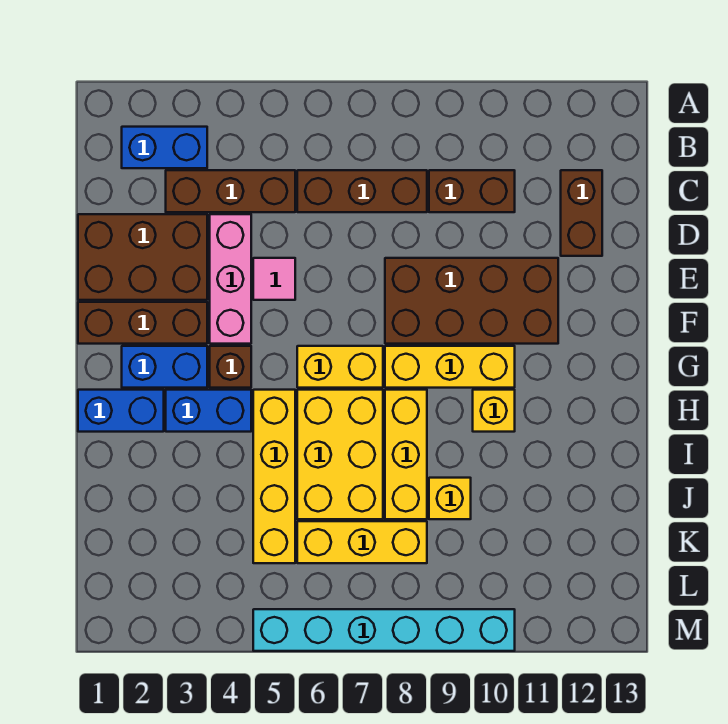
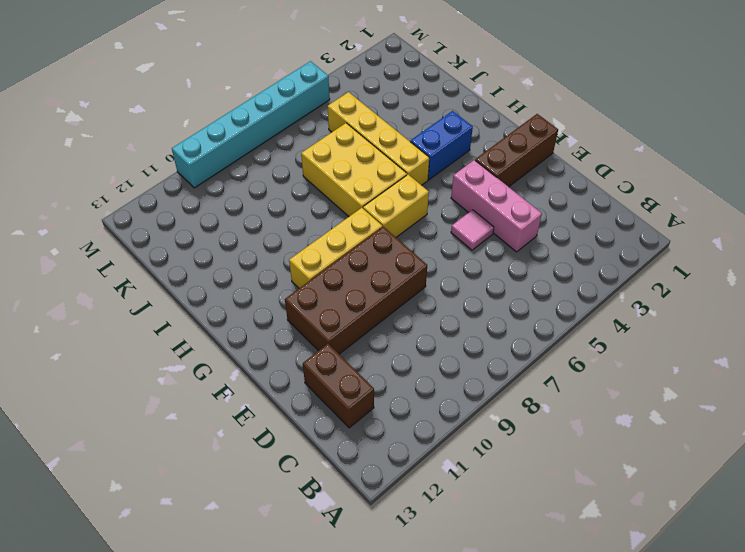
none -> blue brick B2:B3 level 1
none -> brown brick C3:C5 level 1
none -> brown brick C6:C8 level 1

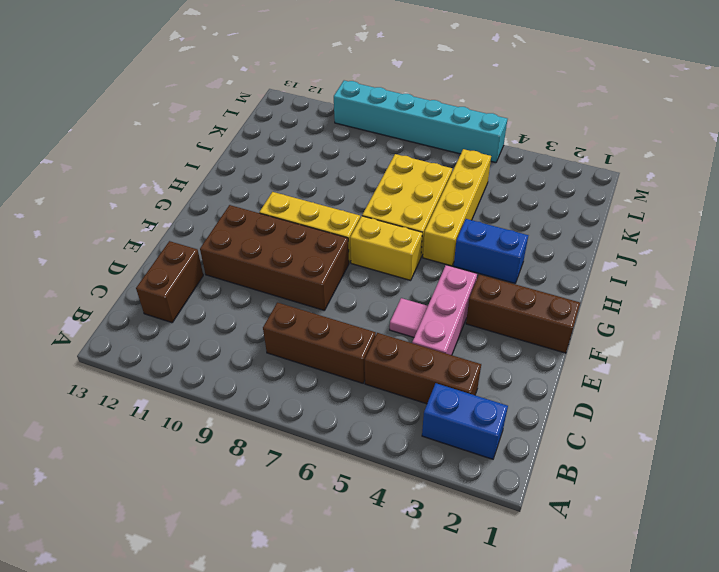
none -> brown brick C9:C10 level 1
none -> brown brick D1:E3 level 1
none -> blue brick G2:G3 level 1

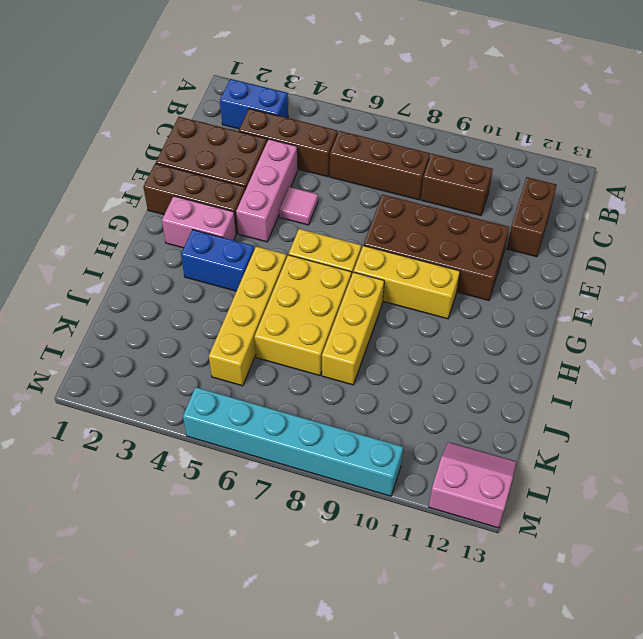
pink brick G2:G3 level 1 -> blue brick G2:G3 level 1
pink slope L12:M13 level 1 top M -> none
none -> brown brick G4 level 1
none -> blue brick H1:H2 level 1
none -> yellow brick H10 level 1

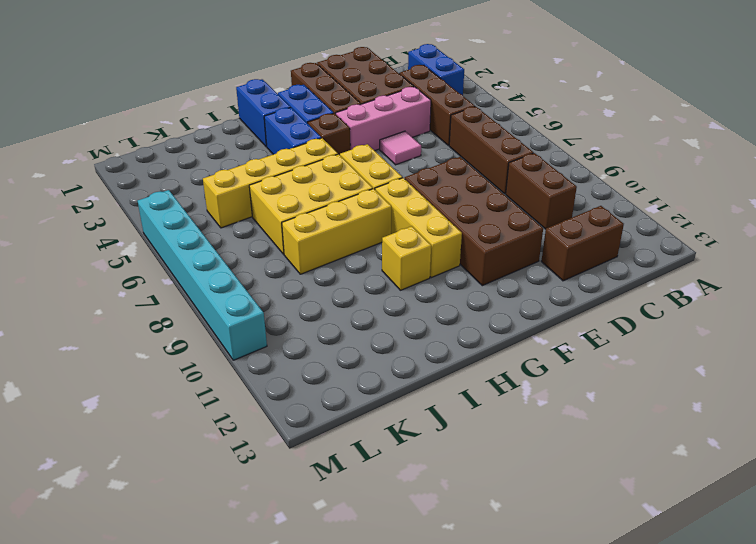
none -> yellow brick J9 level 1
none -> yellow brick K6:K8 level 1

